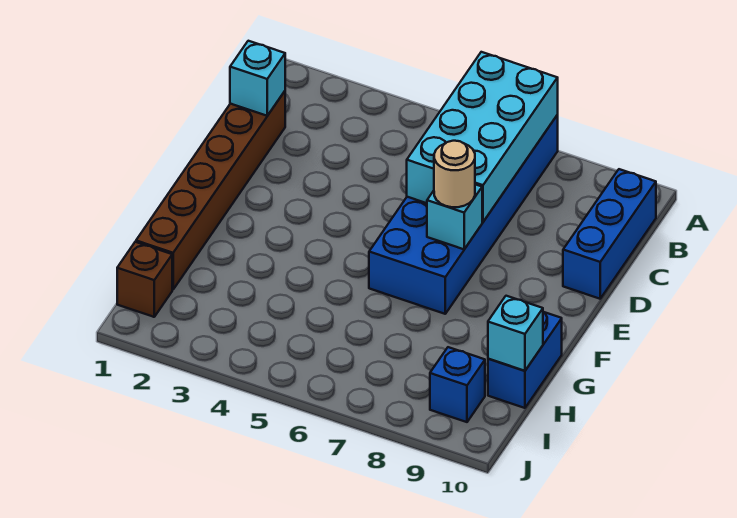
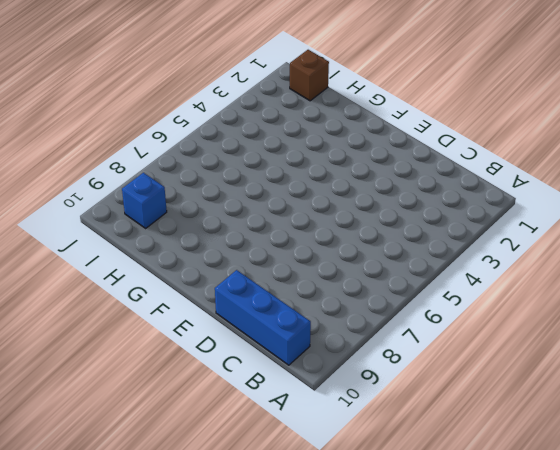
none -> blue brick A6:F7 level 1
none -> brown brick C1:H1 level 1

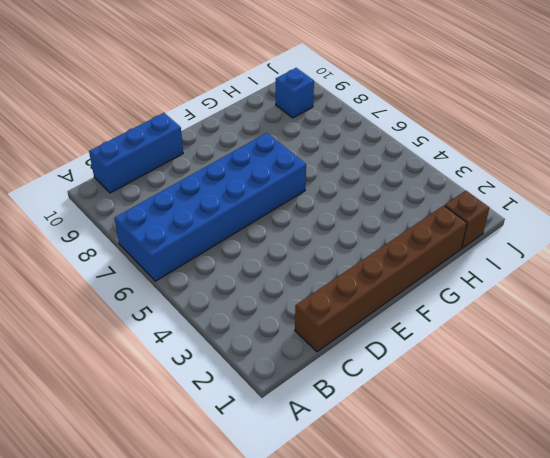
none -> blue brick G10:H10 level 1
none -> cyan brick A6:D7 level 2

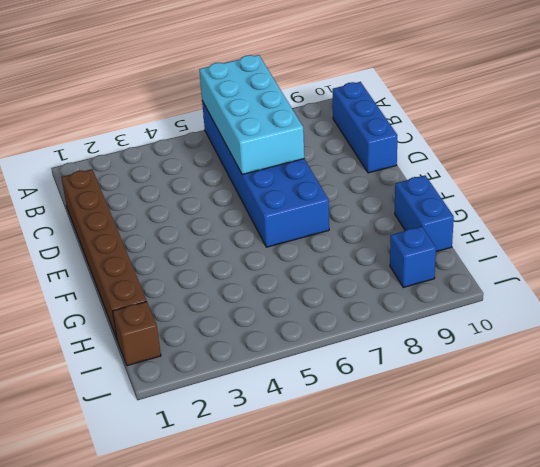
none -> cyan brick C1 level 2
none -> cyan brick E7 level 2

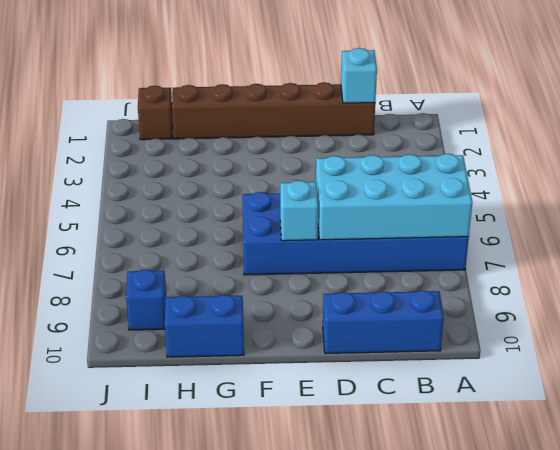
none -> cyan brick H10 level 2
none -> tan round brick E7 level 3

